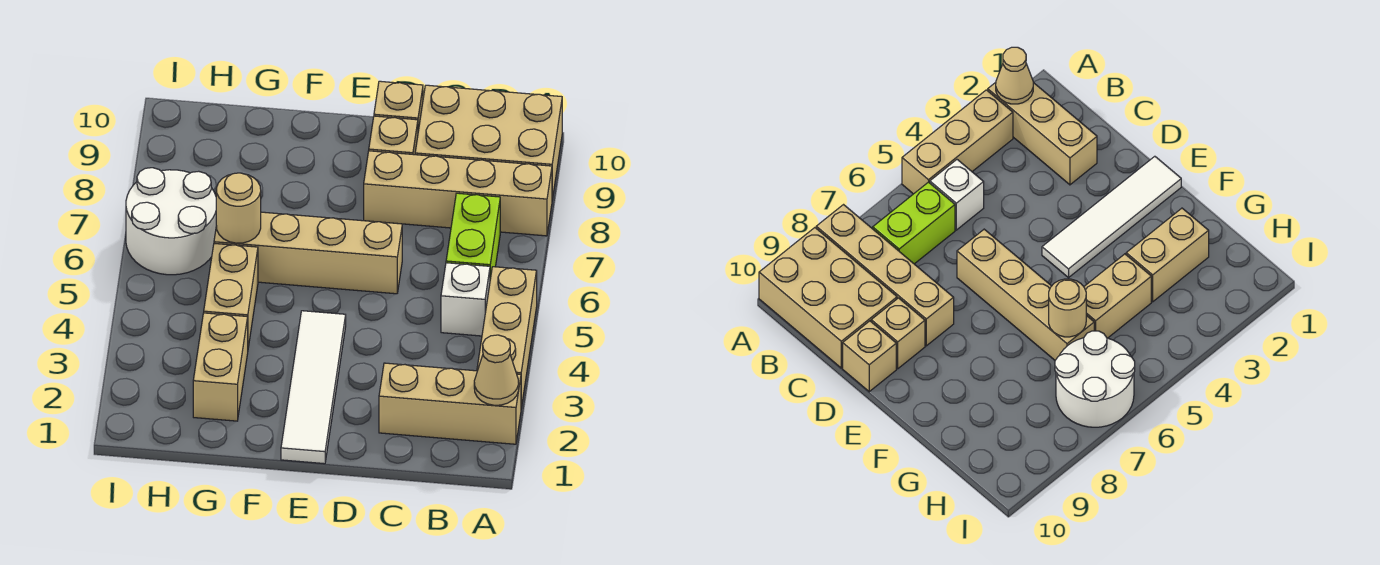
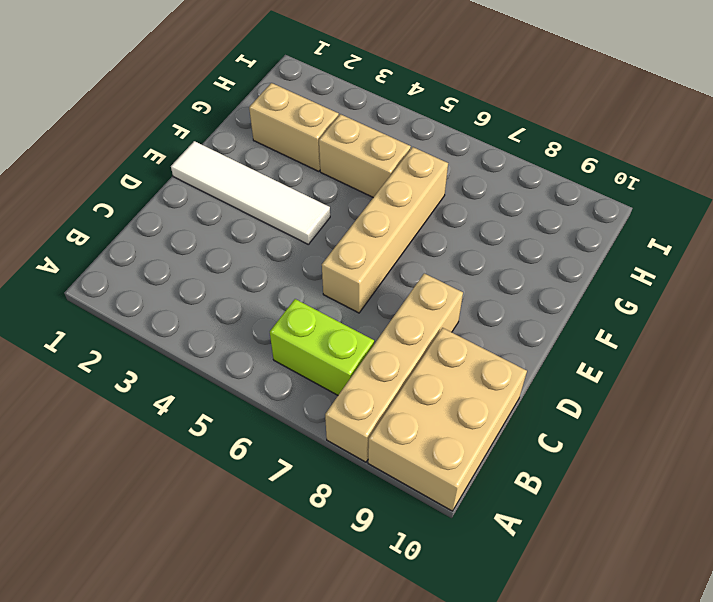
none -> tan brick A2:C2 level 1
none -> tan brick A3:A5 level 1
none -> white brick B5 level 1

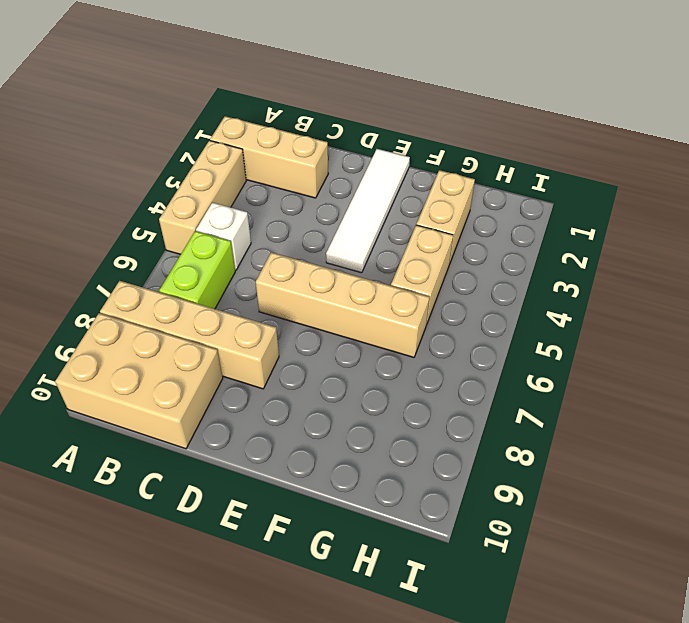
none -> tan brick D9 level 1
none -> tan brick D10 level 1
none -> white round brick H6:I7 level 1

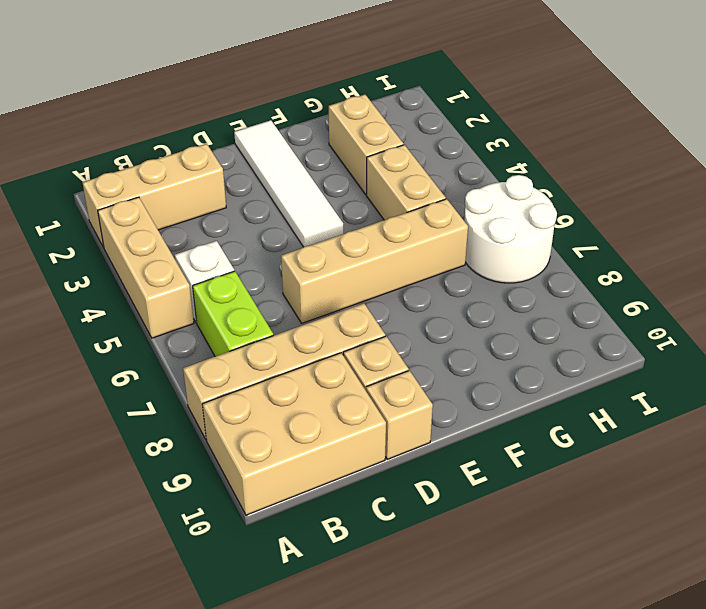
none -> tan cone A2 level 2
none -> tan round brick G6 level 2

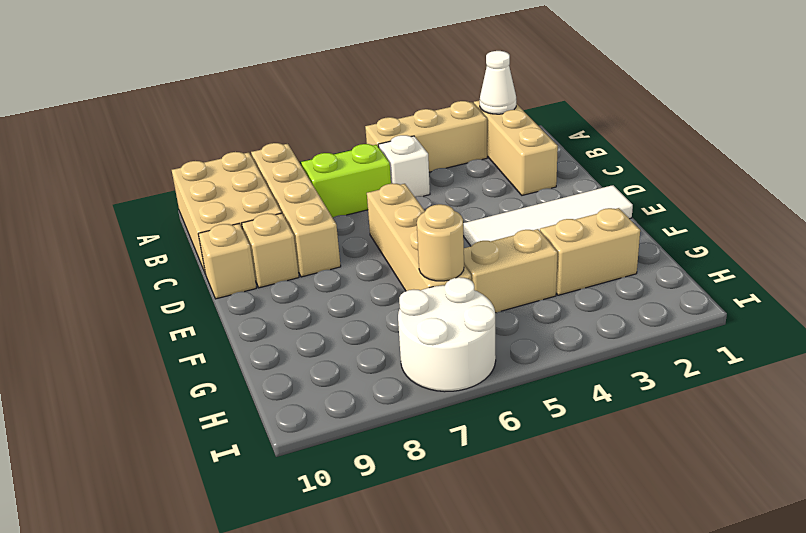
white cone A2 level 2 -> tan cone A2 level 2

